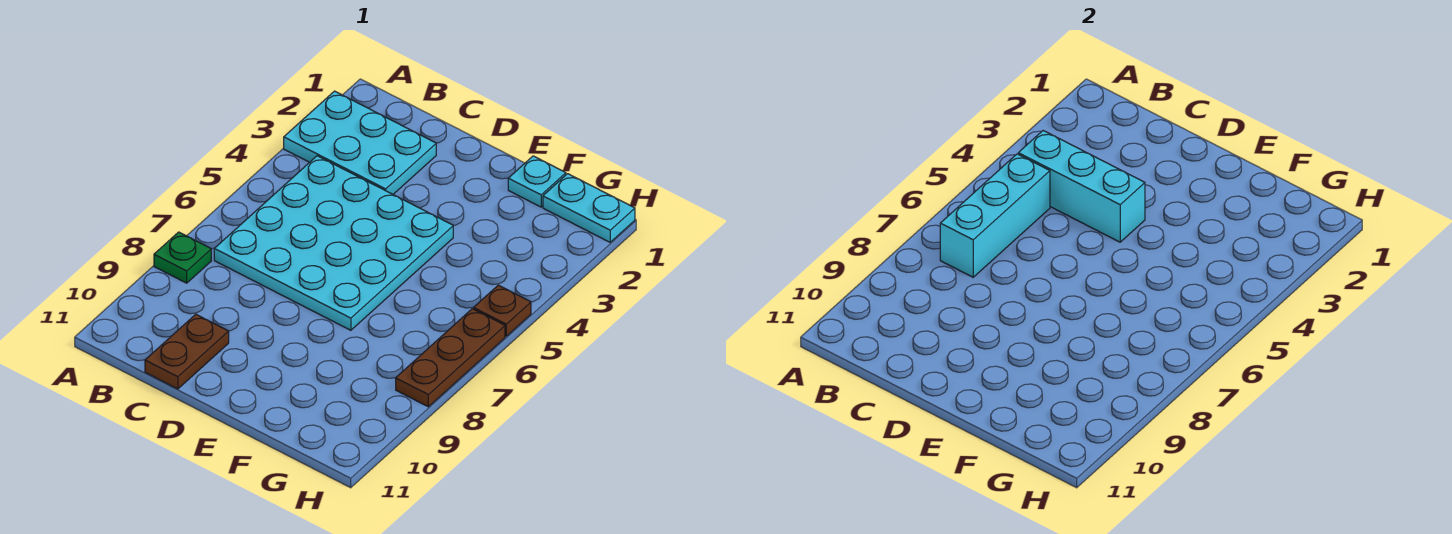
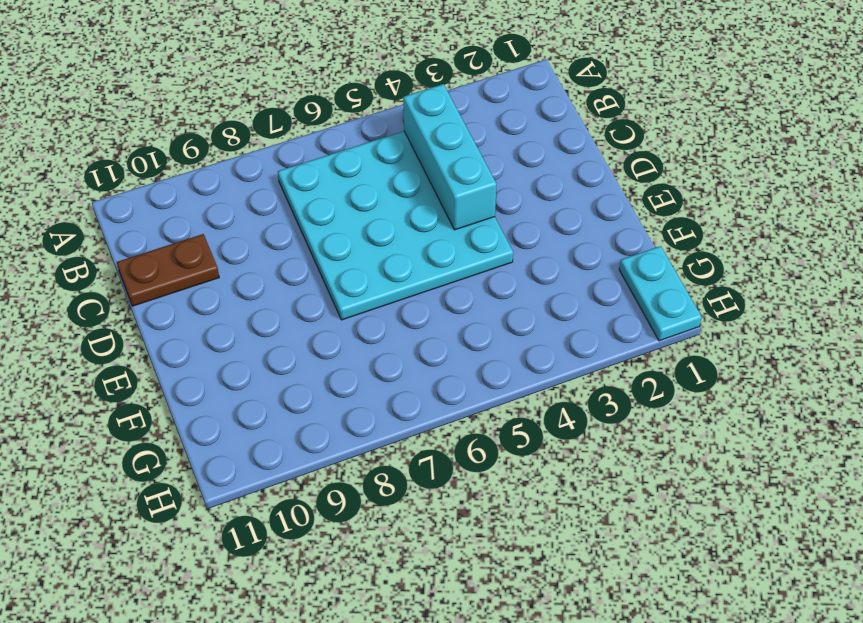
none -> cyan plate A2:C3 level 1
none -> green plate A8 level 1

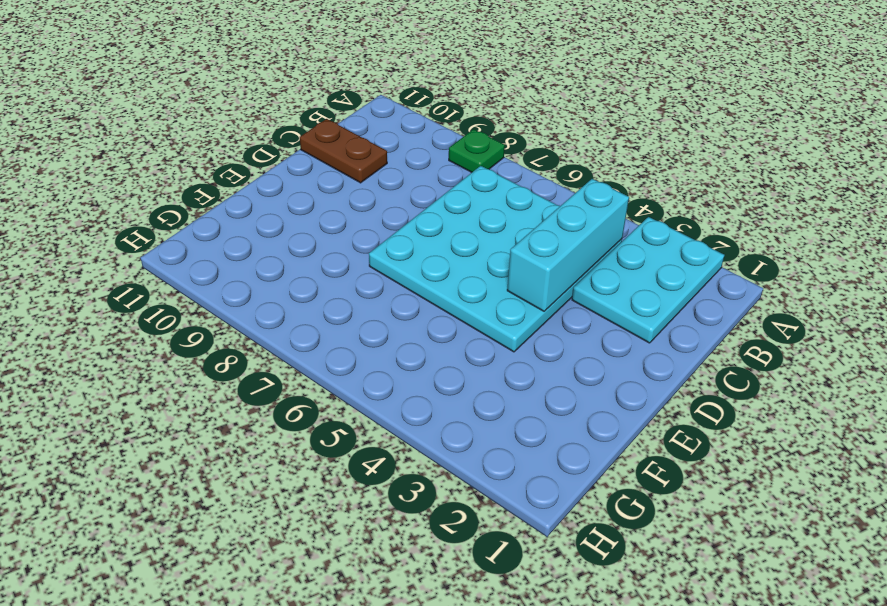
none -> cyan plate F1 level 1
none -> cyan plate G1:H1 level 1

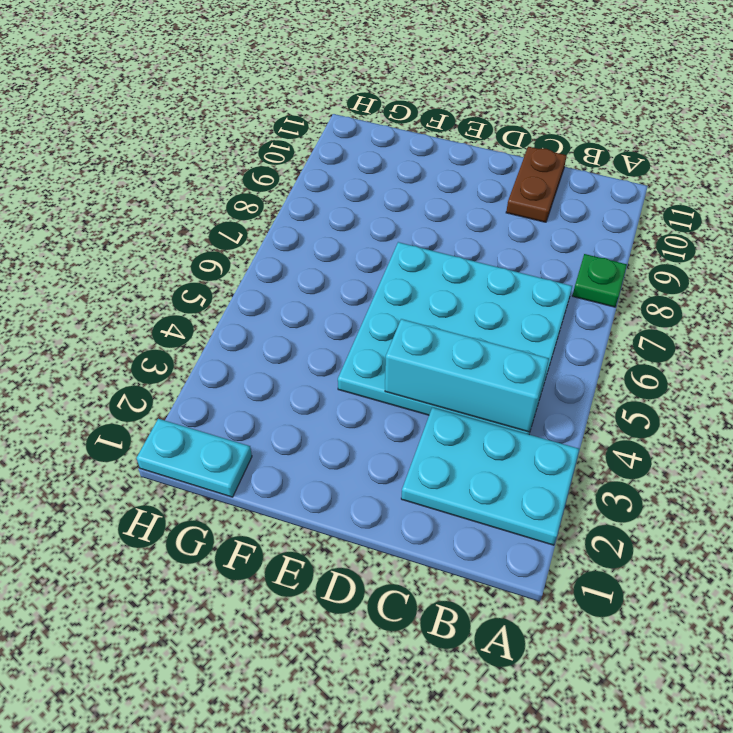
none -> cyan plate F1 level 1
none -> brown plate H5 level 1

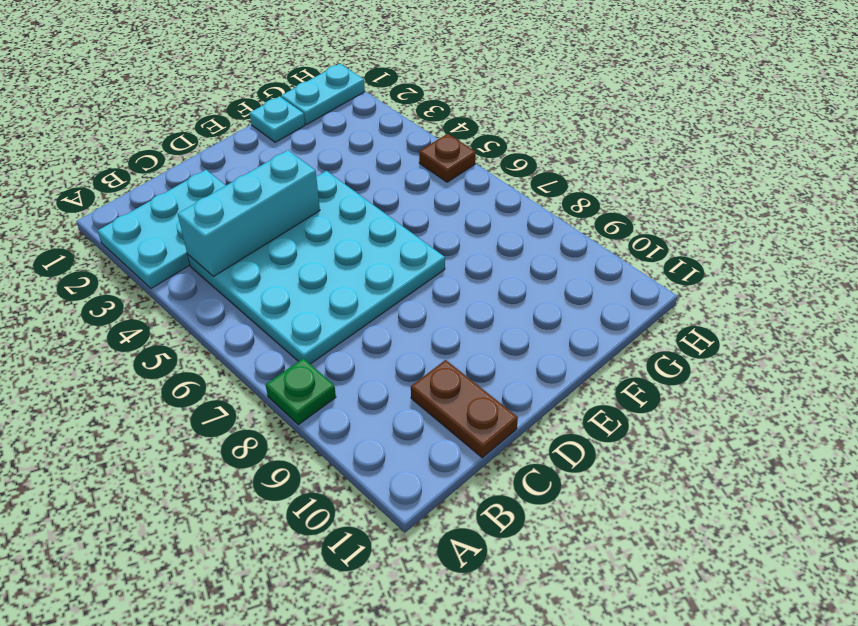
none -> brown plate H6:H8 level 1
none -> cyan brick B5:B7 level 2

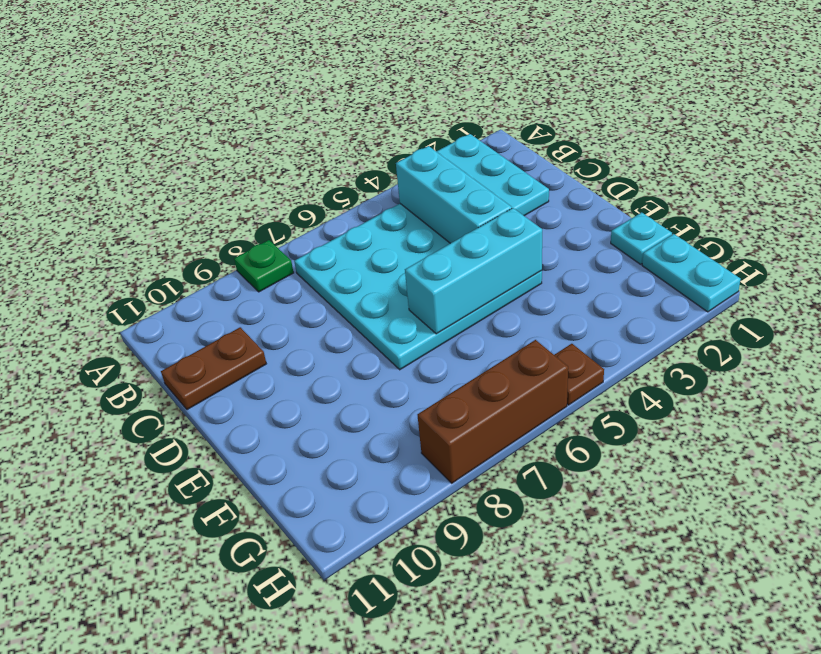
cyan brick E4:E6 level 2 -> cyan brick B5:B7 level 2
brown brick H6:H8 level 1 -> brown plate H6:H8 level 1

